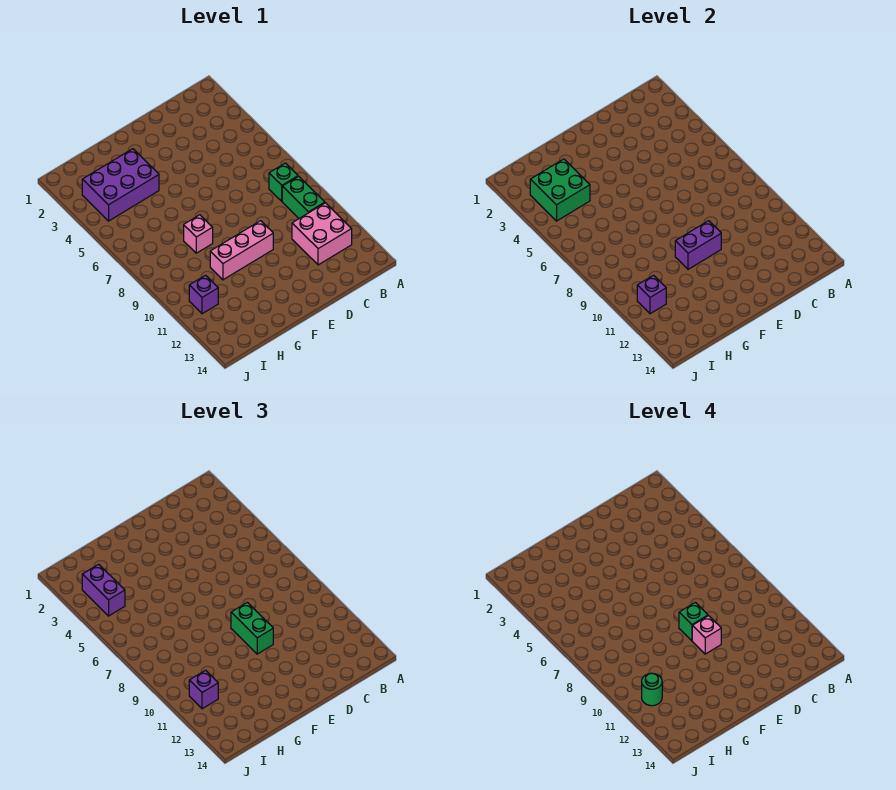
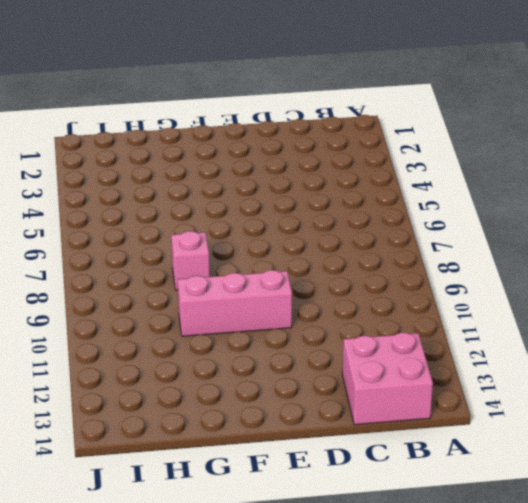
pink brick B13:C14 level 1 -> pink brick B11:C12 level 1
none -> green brick B8 level 1
none -> green brick B9:B10 level 1
none -> purple brick G3:I4 level 1

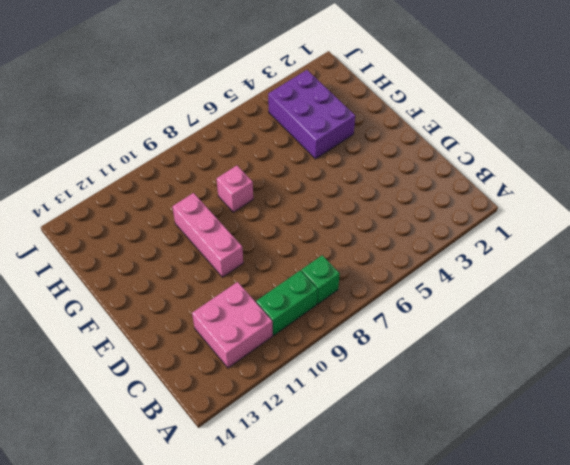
none -> purple brick I11 level 1
none -> purple brick E10:F10 level 2
none -> green brick H3:I4 level 2

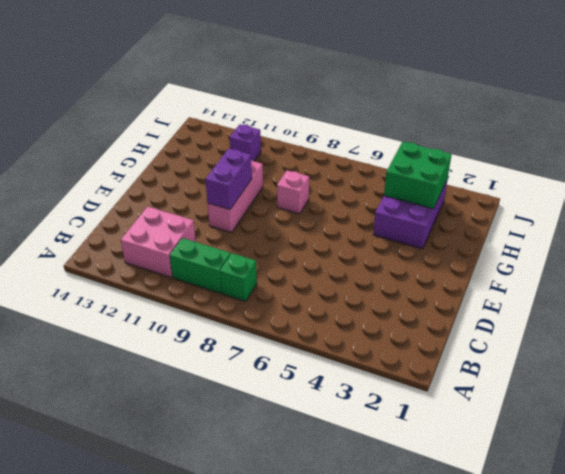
none -> purple brick I11 level 2
none -> green brick E9:E10 level 3
none -> purple brick I3:I4 level 3

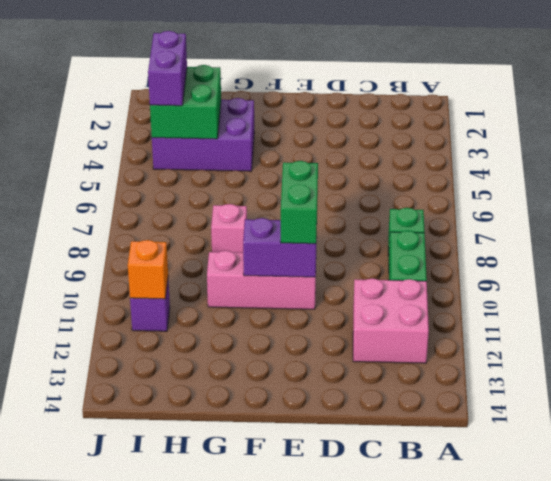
orange brick I11 level 2 -> purple brick I11 level 2
none -> purple brick I11 level 3
none -> green brick E9 level 4
none -> pink brick E10 level 4

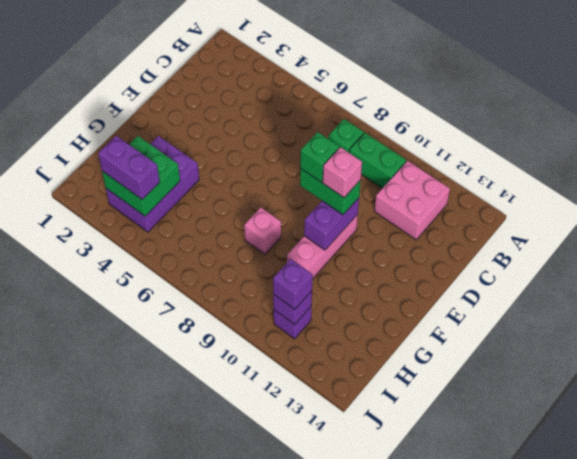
none -> green round brick I11 level 4

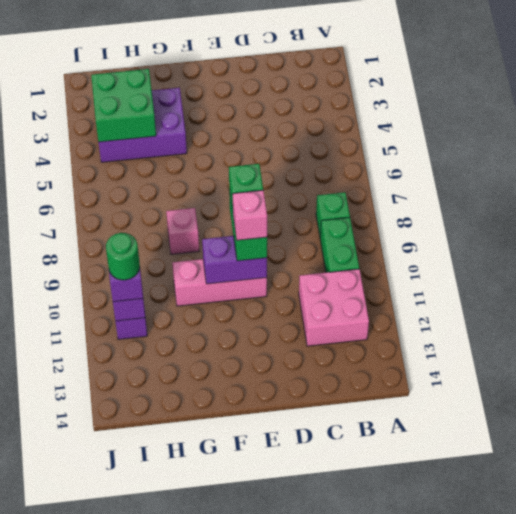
none -> purple brick I3:I4 level 3

